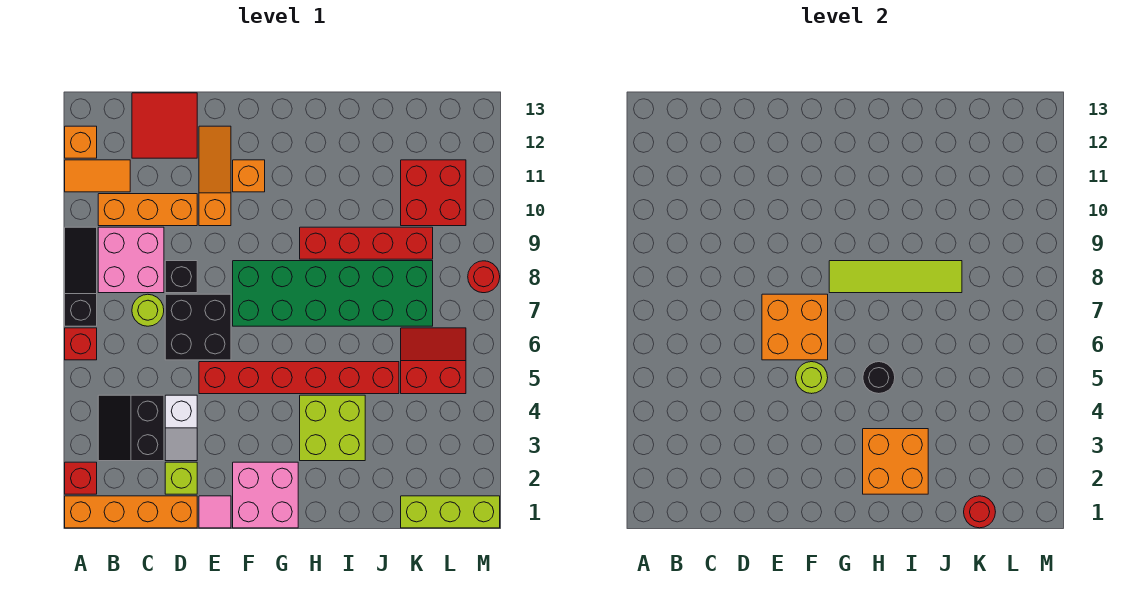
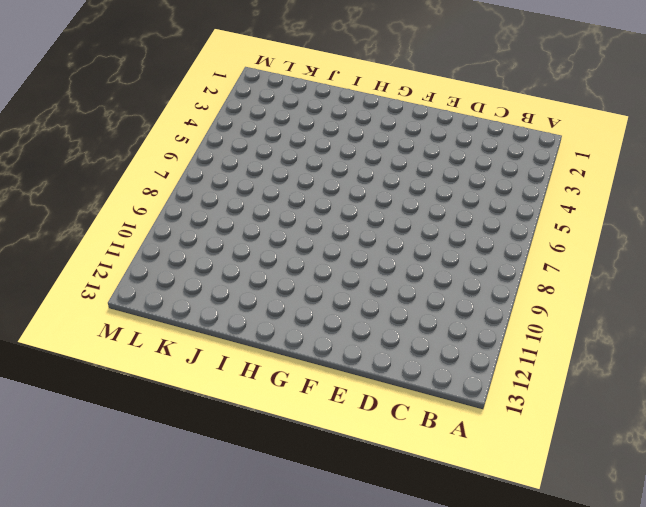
none -> orange brick A1:D1 level 1
none -> red brick A2 level 1
none -> red brick A6 level 1
none -> black slope A7:A9 level 1 top 7

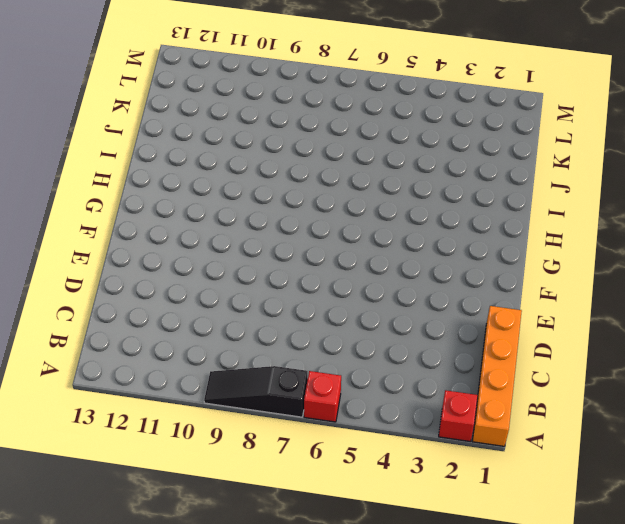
none -> orange tile A11:B11 level 1
none -> orange brick A12 level 1
none -> black slope B3:C4 level 1 top C
none -> pink brick B8:C9 level 1

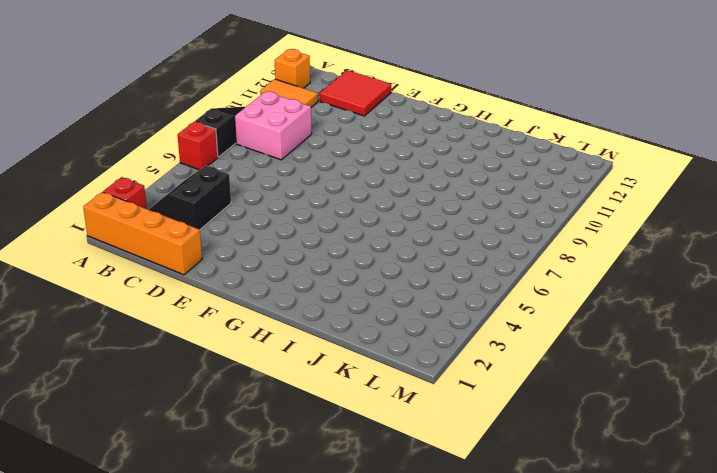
none -> orange brick B10:D10 level 1
none -> lime round brick C7 level 1
none -> lime brick D2 level 1
none -> white slope D3:D4 level 1 top 4

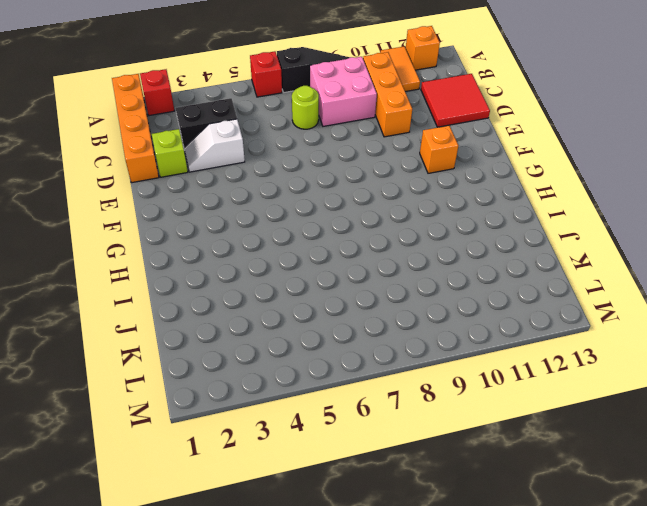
none -> black brick D6:E7 level 1
none -> black brick D8 level 1
none -> pink tile E1 level 1
none -> red brick E5:J5 level 1

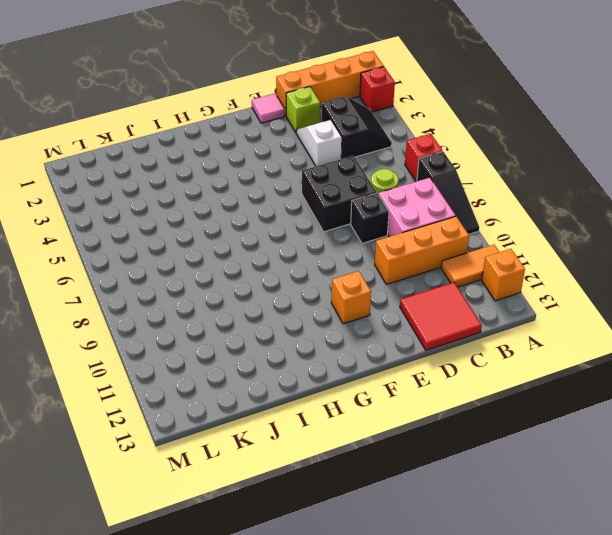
none -> red brick E5:J5 level 1
none -> orange slope E10:E12 level 1 top 10
none -> pink brick F1:G2 level 1
none -> green brick F7:K8 level 1

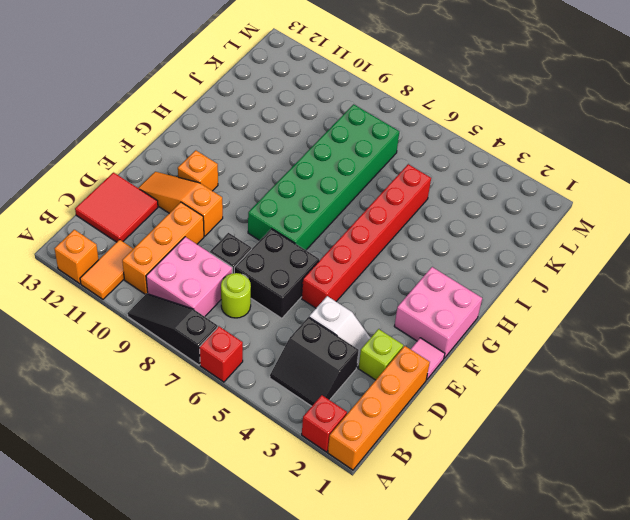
none -> lime brick H3:I4 level 1
none -> red brick H9:K9 level 1
none -> lime brick K1:M1 level 1
none -> red slope K5:L6 level 1 top 5

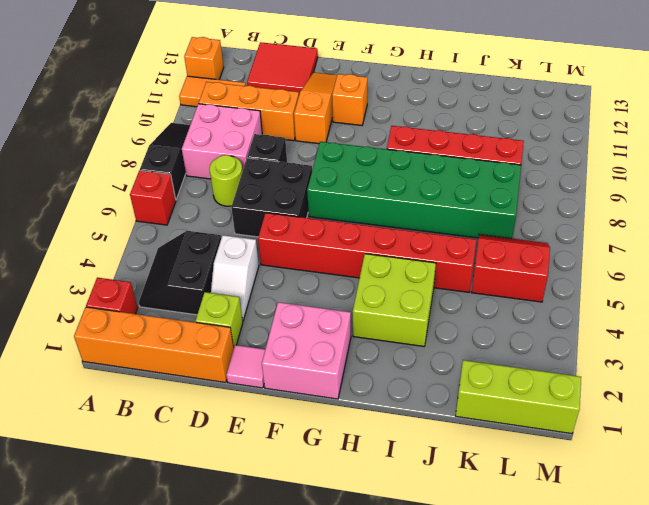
none -> red brick K10:L11 level 1
none -> red round brick M8 level 1
none -> orange brick E6:F7 level 2
none -> lime round brick F5 level 2

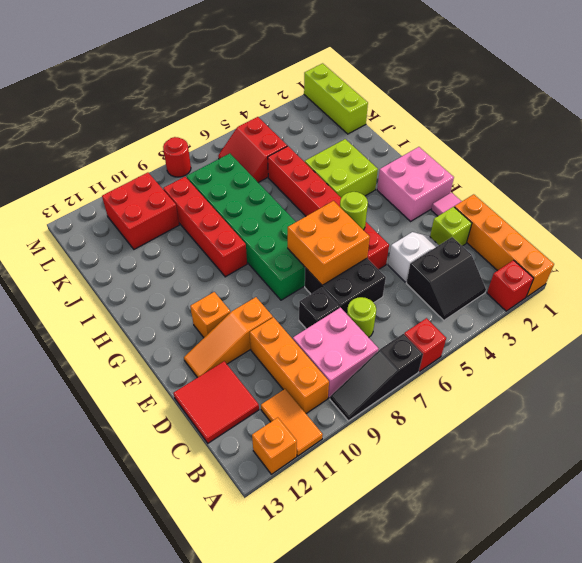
none -> lime tile G8:J8 level 2
none -> orange brick H2:I3 level 2
none -> black round brick H5 level 2
none -> red round brick K1 level 2

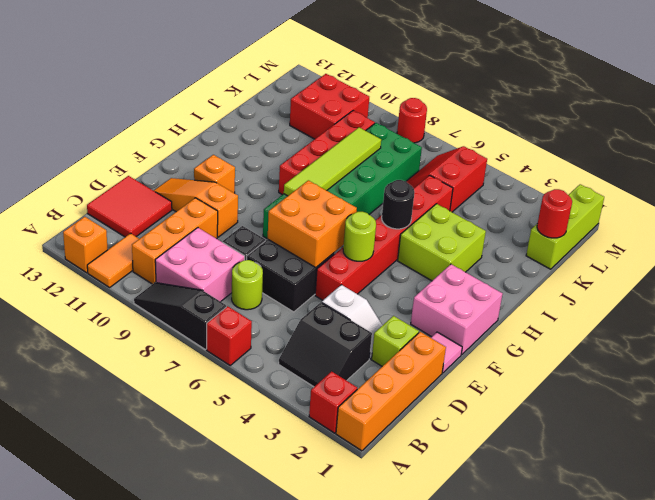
none -> orange brick H2:I3 level 2

